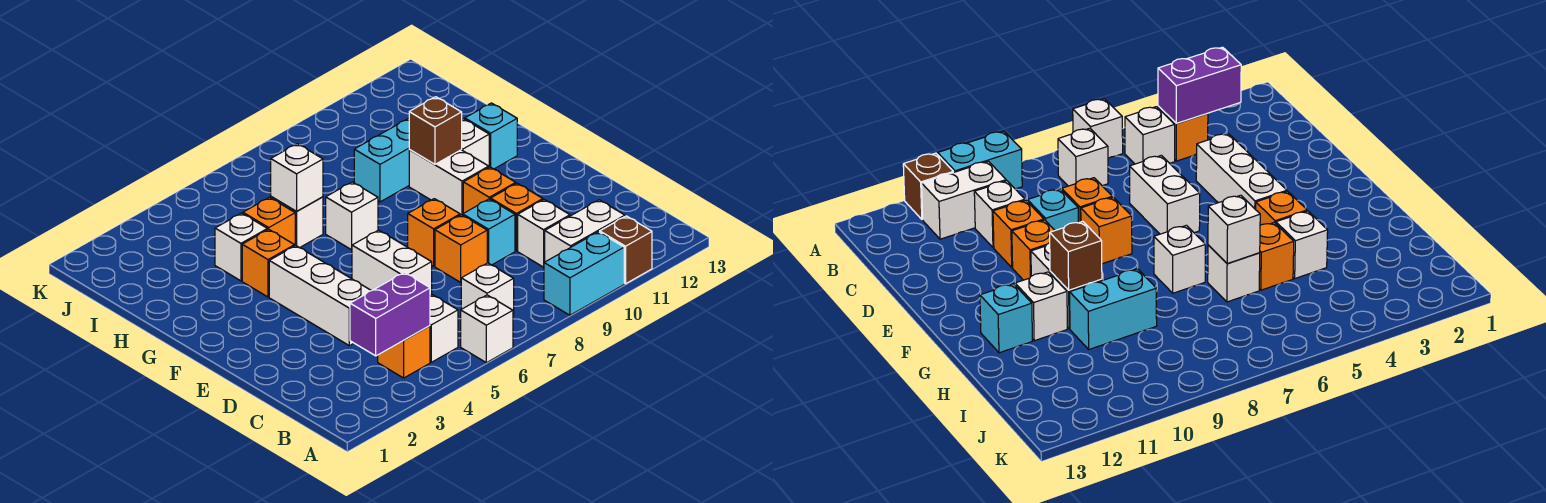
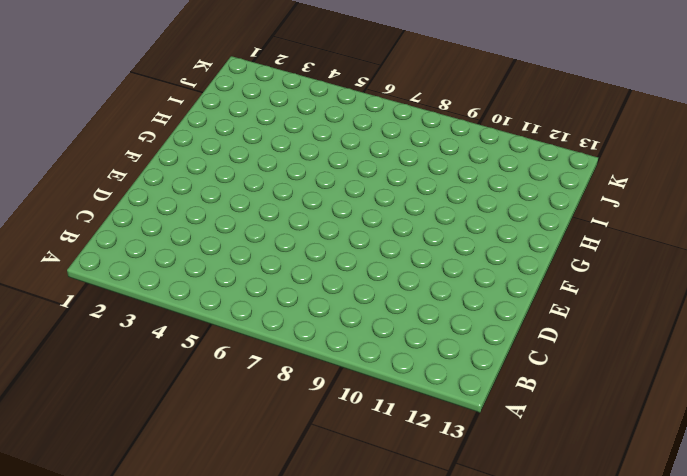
none -> white brick A6 level 1
none -> cyan brick A9:A10 level 1
none -> brown brick A11 level 1

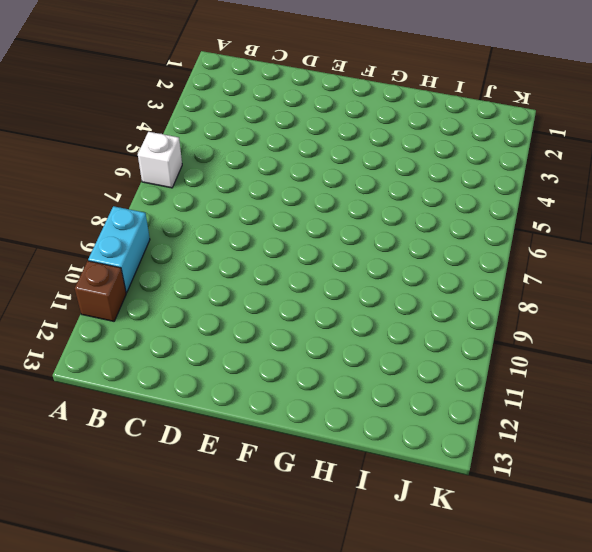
none -> orange brick B4 level 1
none -> white brick B5 level 1
none -> white brick B7 level 1

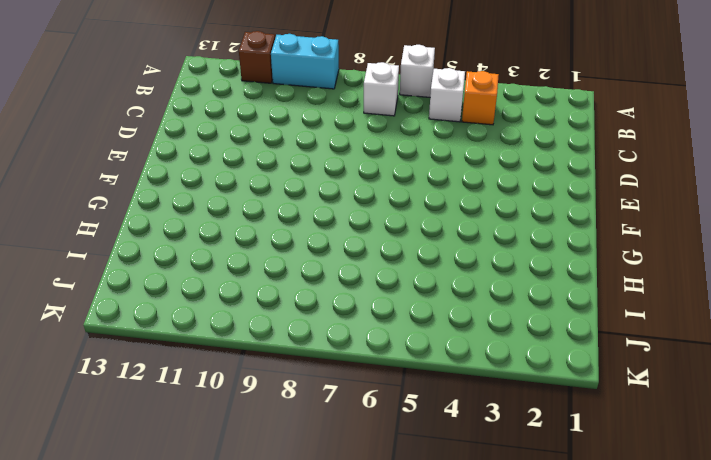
none -> white brick B10:B11 level 1
none -> white brick C10 level 1
none -> white brick D4:F4 level 1

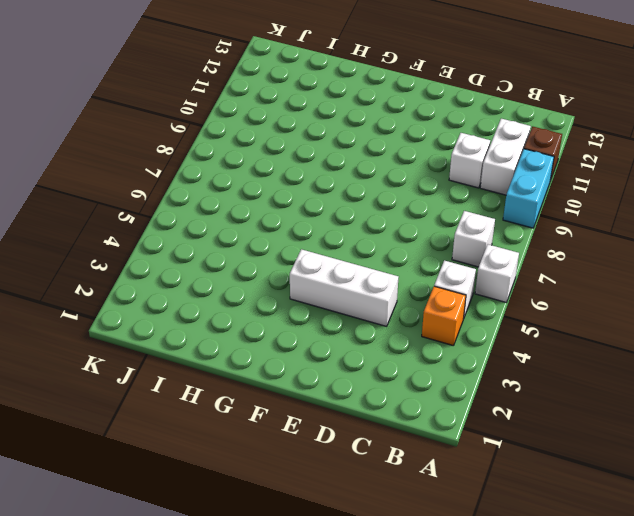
none -> white brick D6:E6 level 1
none -> orange brick D8 level 1
none -> cyan brick D9 level 1

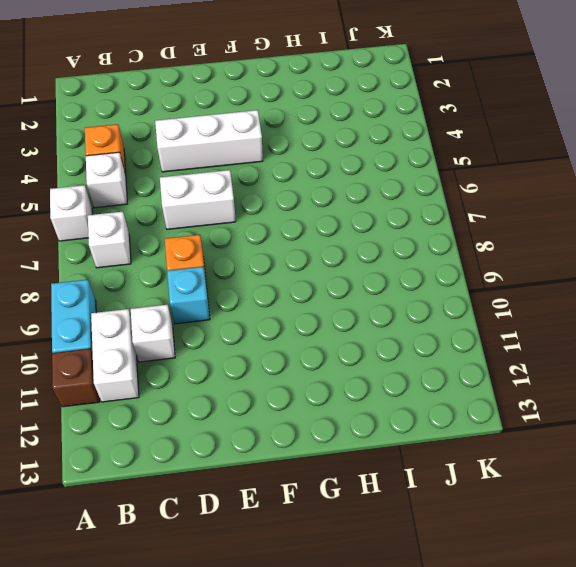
none -> orange brick D10 level 1
none -> orange brick E8 level 1
none -> orange brick E10 level 1

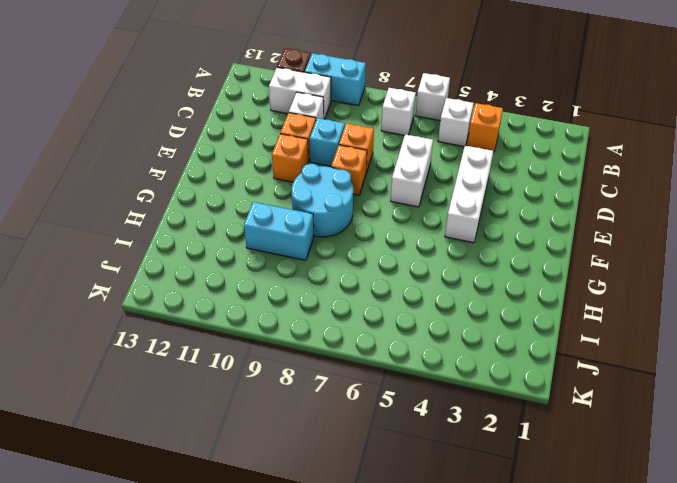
cyan round brick F8:G9 level 1 -> none
none -> white brick F10:G10 level 1
none -> orange brick G4 level 1
none -> white brick G7 level 1

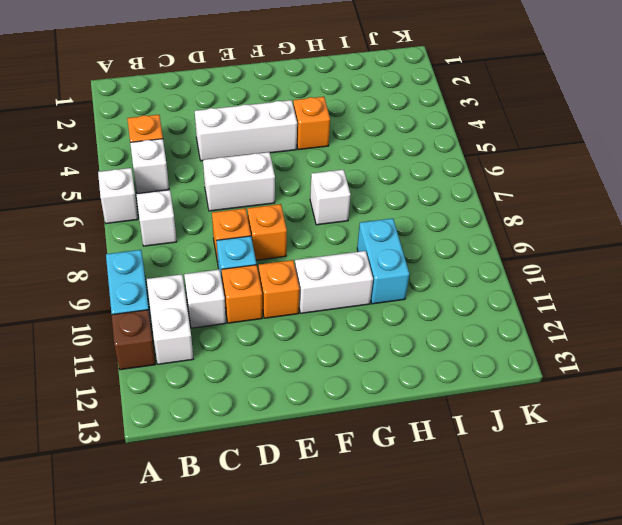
none -> white brick G11 level 1
none -> cyan brick G12 level 1
none -> white brick H4 level 1

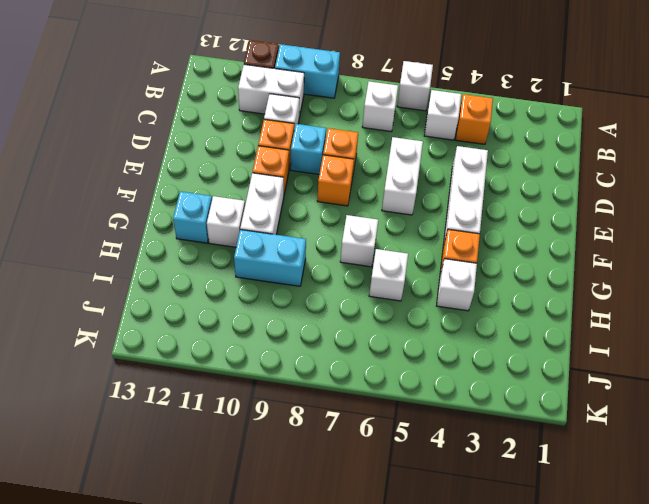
none -> orange brick H5 level 1
none -> purple brick B3:B4 level 2
none -> brown brick G10 level 2

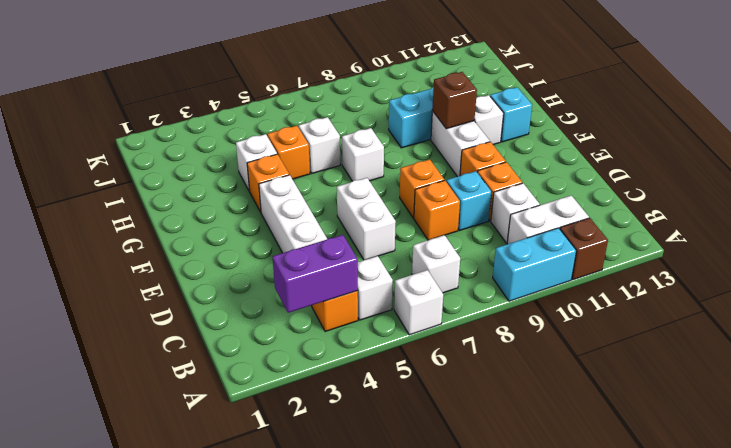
none -> white brick H6 level 2

